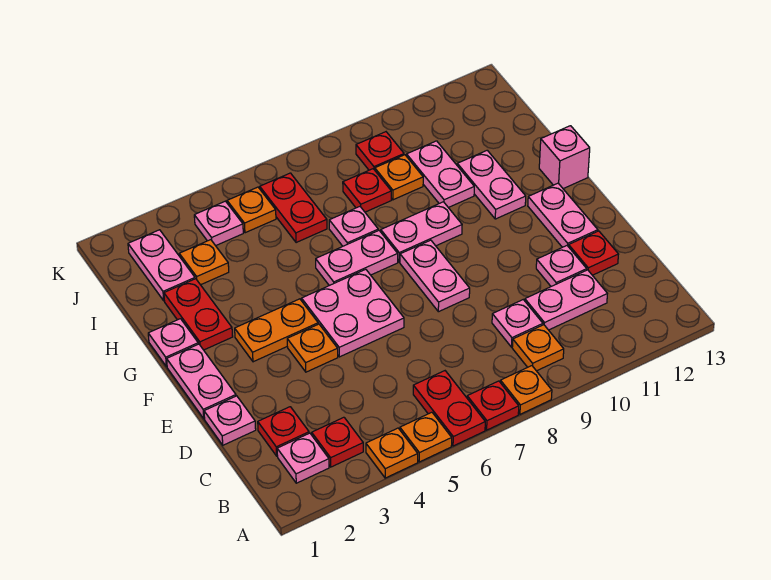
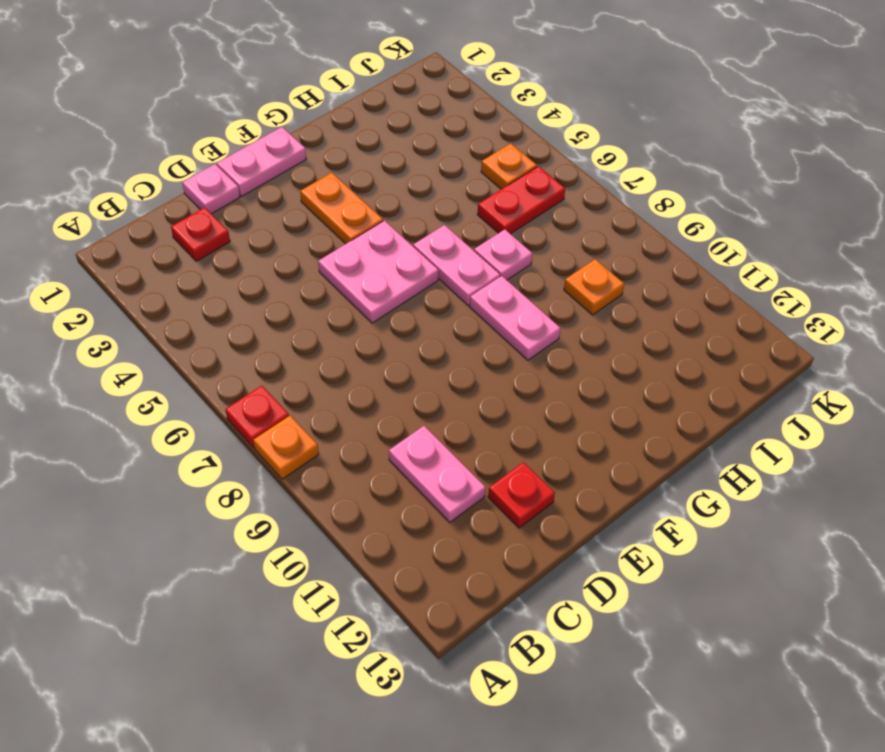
none -> orange plate A4 level 1
none -> orange plate A5 level 1
none -> red plate A6:B6 level 1
none -> pink plate B2 level 1

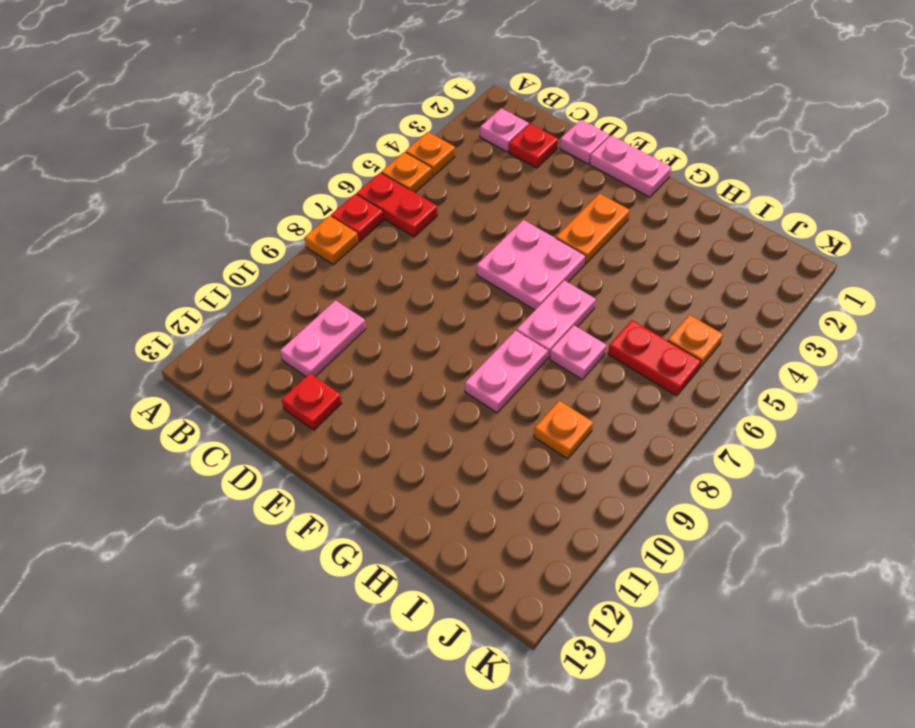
none -> red plate B3 level 1
none -> orange plate B9 level 1
none -> pink plate C9 level 1
none -> pink plate D11 level 1

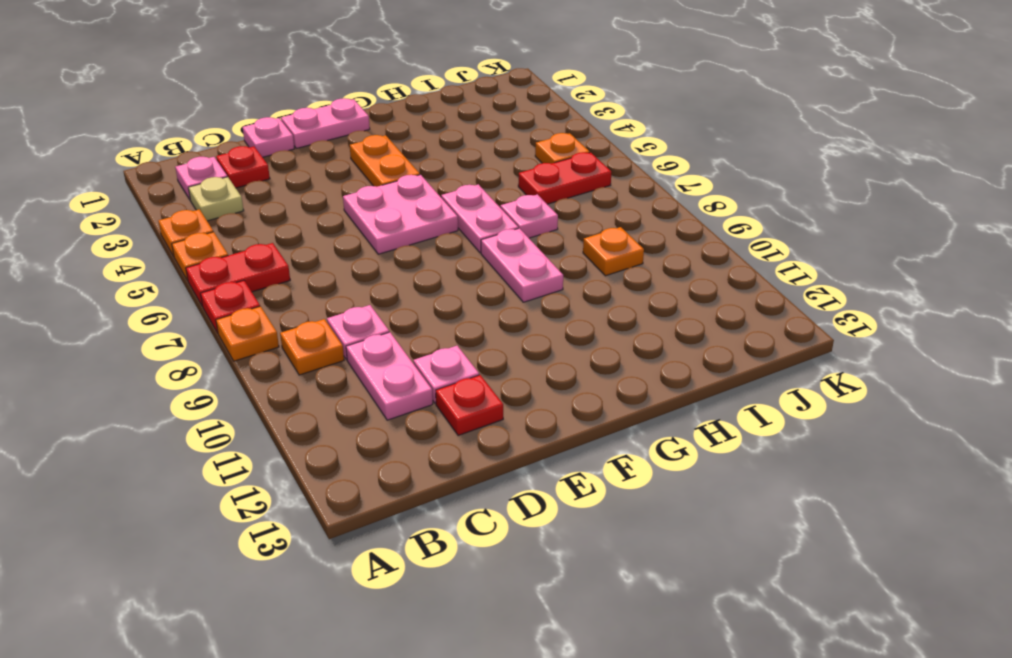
tan plate B3 level 1 -> red plate B3 level 1
none -> orange plate E4 level 1
none -> pink plate E8:F8 level 1
none -> pink plate E12:F12 level 1
none -> pink plate G1 level 1

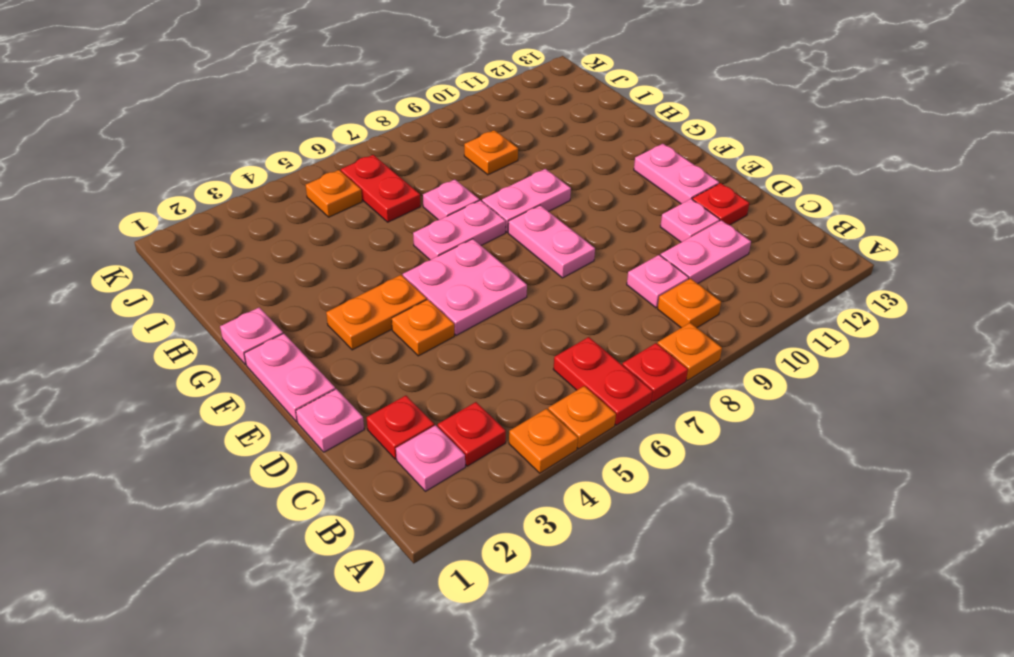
none -> red plate G2:H2 level 1
none -> pink plate G11:H11 level 1
none -> pink brick G13 level 1
none -> pink plate H10:I10 level 1

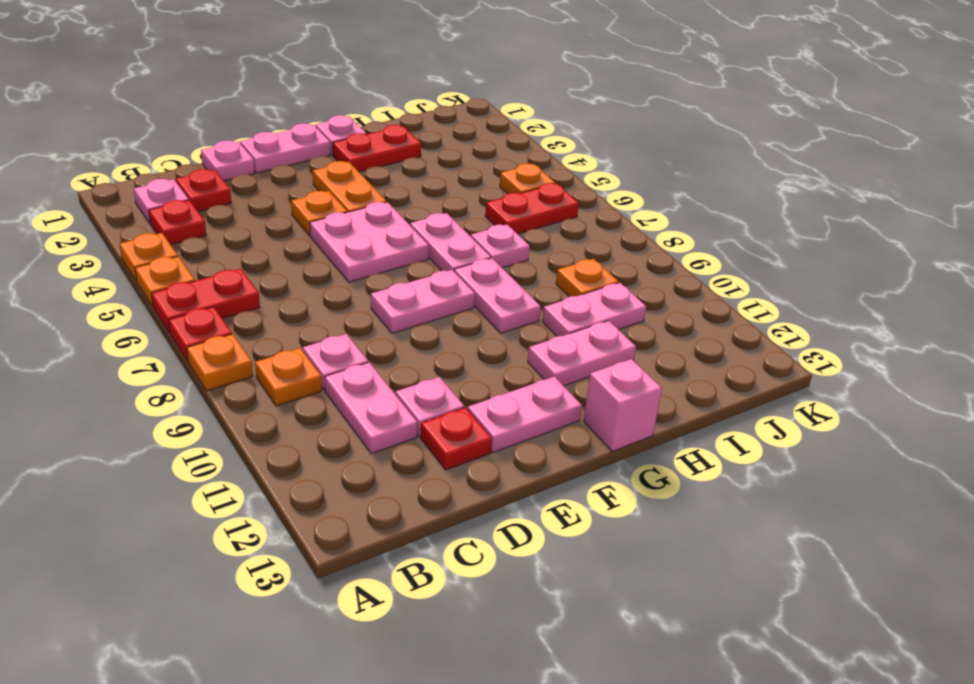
none -> pink plate I2:J2 level 1
none -> orange plate I3 level 1
none -> red plate I8 level 1
none -> pink plate J4 level 1

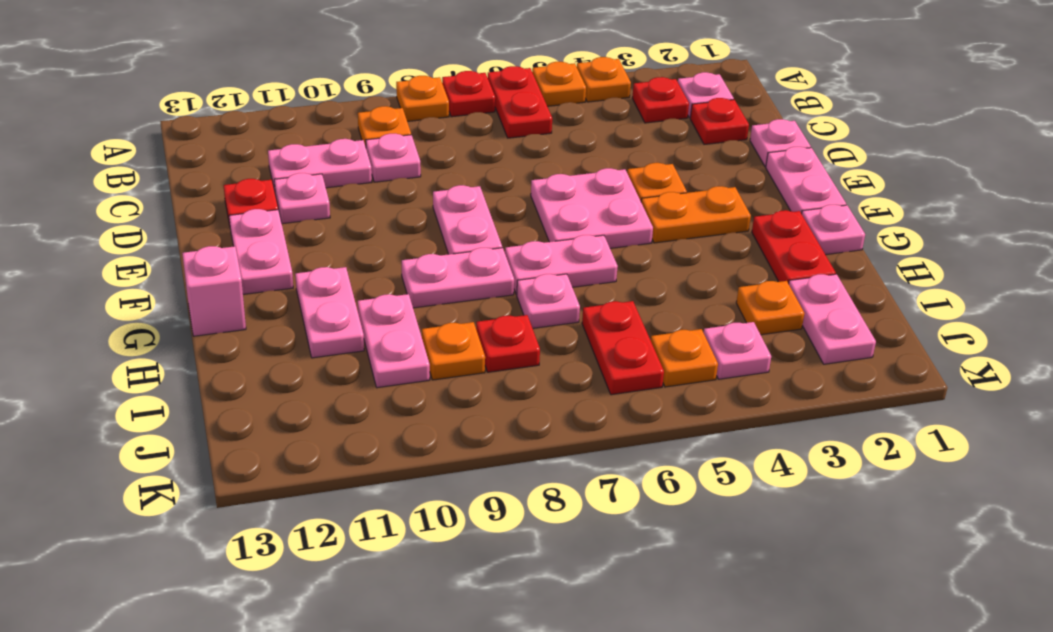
none -> red plate J9 level 1

